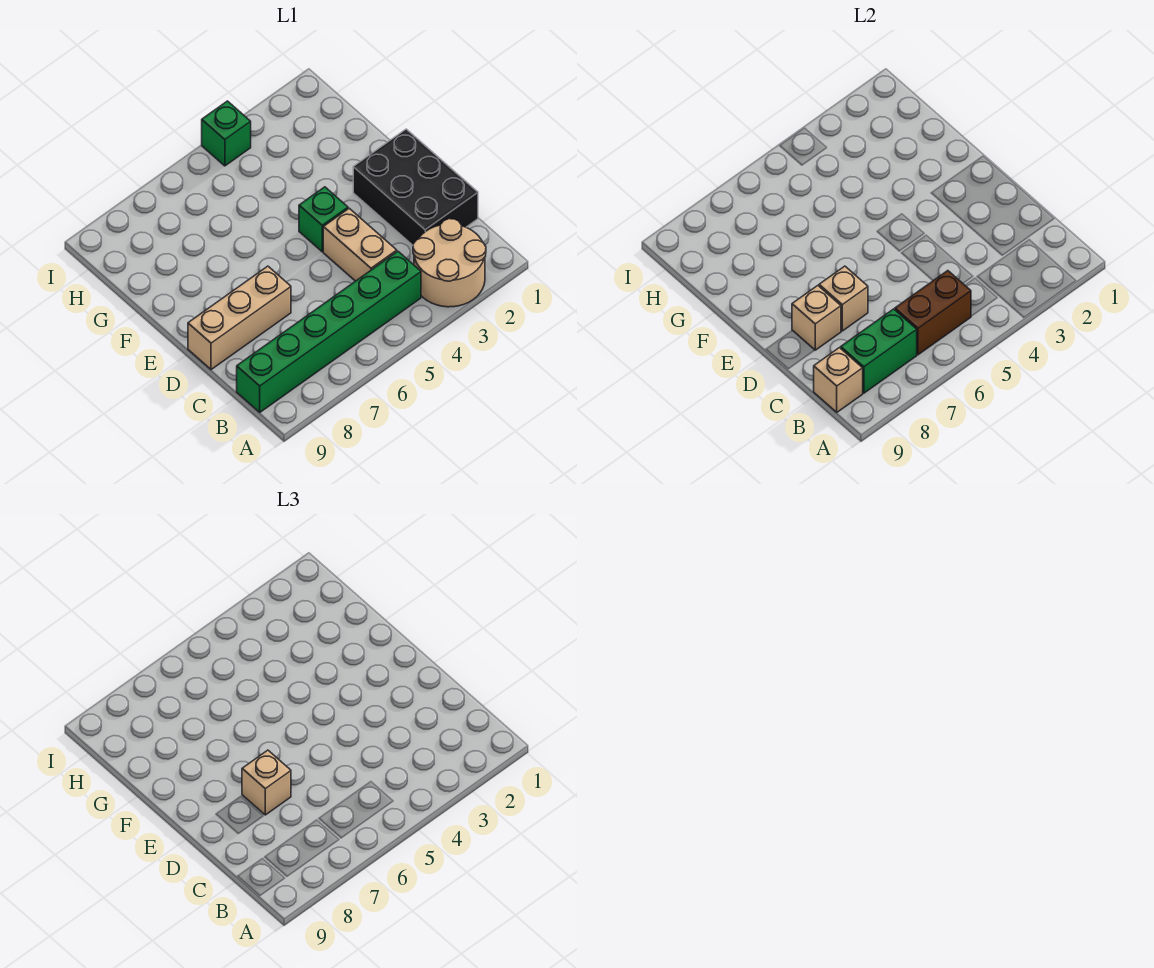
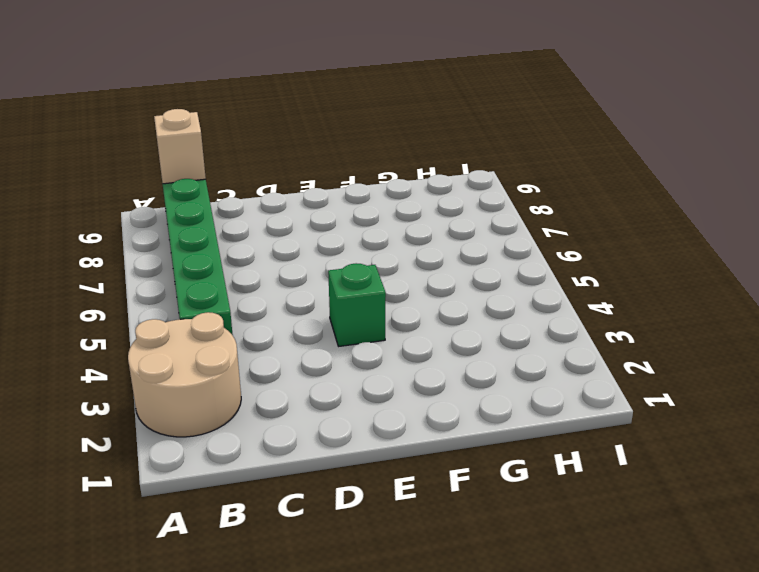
none -> black brick C1:E2 level 1
none -> tan brick C4:D4 level 1
none -> tan brick D7:D9 level 1

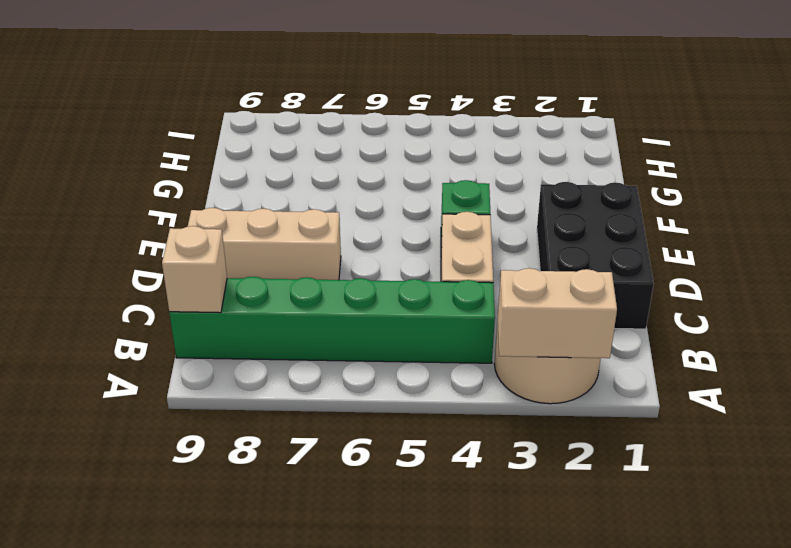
tan brick A2:A3 level 2 -> none
none -> green brick I4 level 1
none -> brown brick B5:B6 level 2
none -> green brick B7:B8 level 2

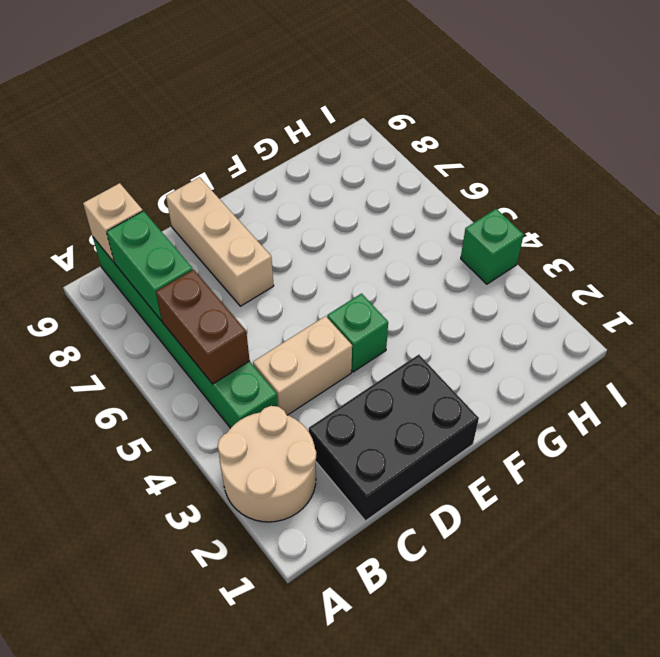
none -> tan brick D7 level 2
none -> tan brick D8 level 2
none -> tan brick D7 level 3

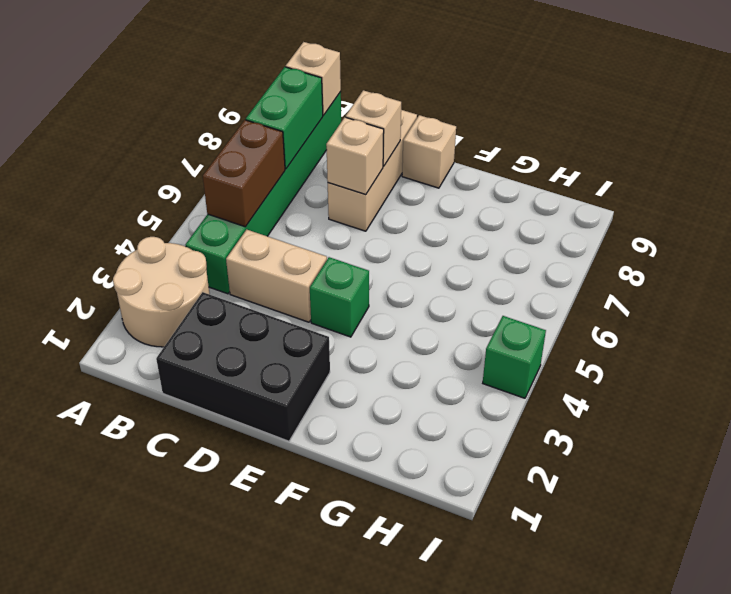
tan brick E9 level 1 -> tan brick D7 level 3

